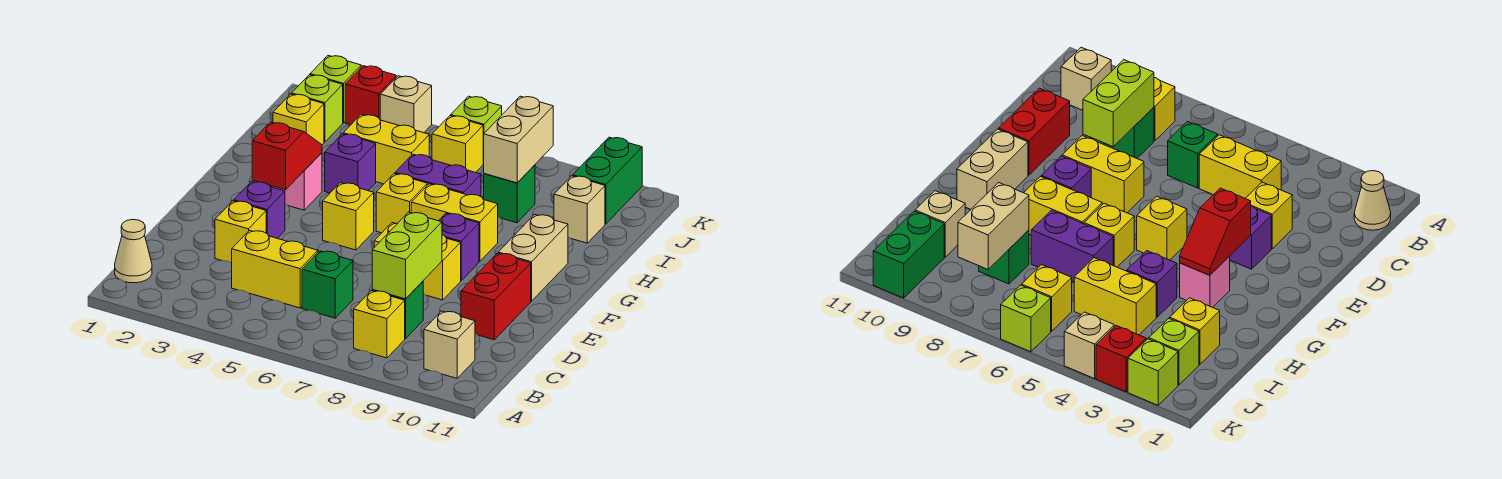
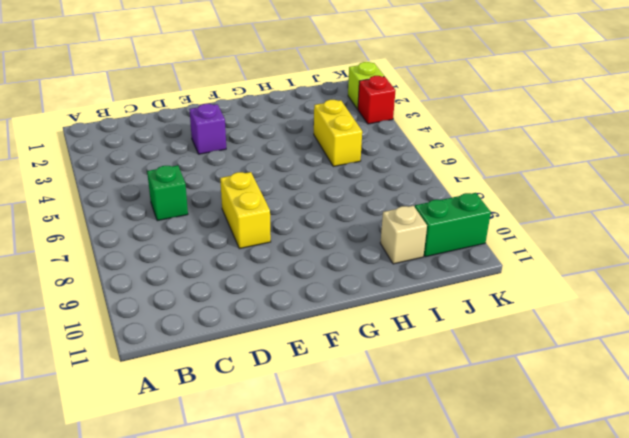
none -> tan cone B1 level 1
none -> yellow brick B8 level 1
none -> tan brick B10 level 1
none -> yellow brick C4:C5 level 1

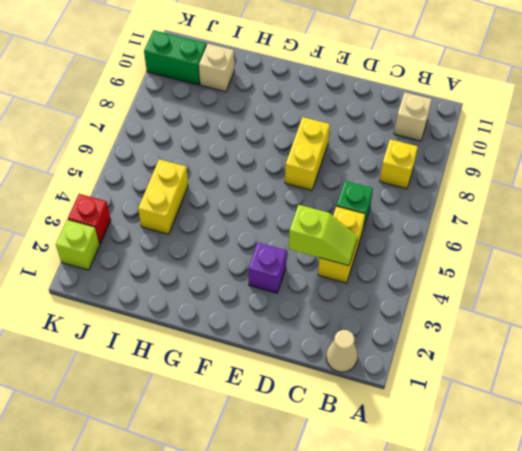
lime slope C4:D4 level 2 top D -> none
none -> green brick C8 level 1
none -> yellow brick D3 level 1
none -> red brick D10:E10 level 1
none -> yellow brick F5 level 1

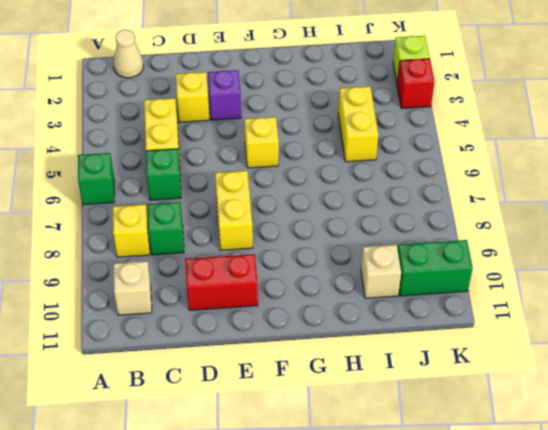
green brick A6 level 1 -> green brick I8 level 1
none -> purple brick F8 level 1
none -> tan brick F10:G10 level 1
none -> pink brick G3 level 1
none -> yellow brick G6 level 1

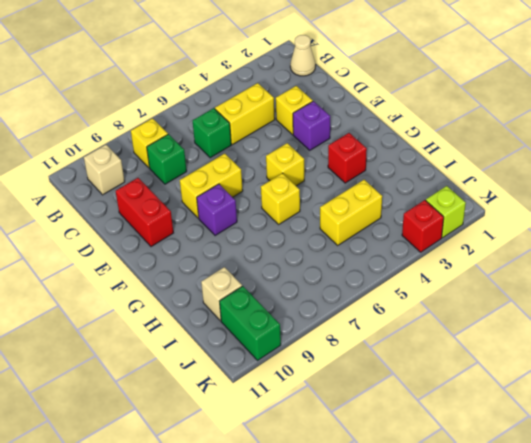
red brick G3 level 1 -> pink brick G3 level 1
none -> tan brick F10:G10 level 1
none -> yellow brick G7:G8 level 1
none -> purple brick H4 level 1
none -> purple brick H6:H7 level 1

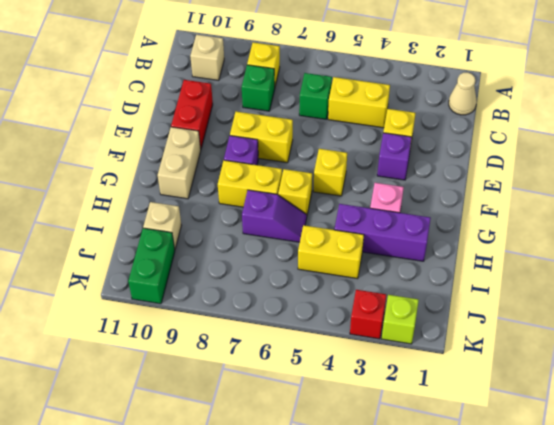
purple brick H2:H4 level 1 -> purple brick H4 level 1
purple slope H6:H7 level 1 top 7 -> purple brick H6:H7 level 1
none -> yellow brick I2 level 1
none -> green brick I8 level 1
none -> lime brick J2 level 1
none -> yellow brick J6 level 1

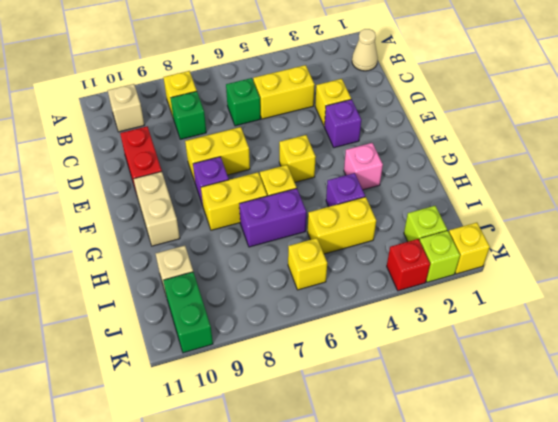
yellow brick K1 level 1 -> yellow brick I2 level 1
none -> green brick I8 level 1
none -> tan brick K4 level 1
none -> lime brick K6 level 1
none -> lime brick C8:D8 level 2

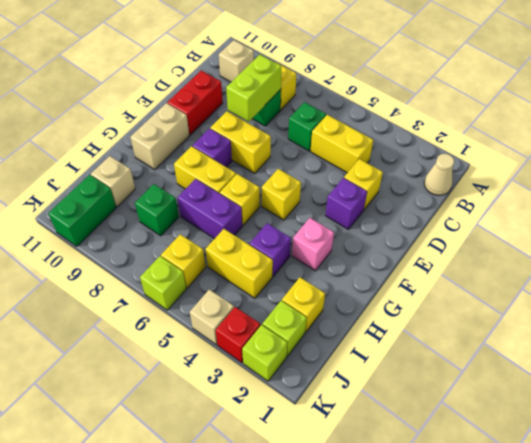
none -> red slope F3:G3 level 2 top F
none -> tan brick I8:J8 level 2

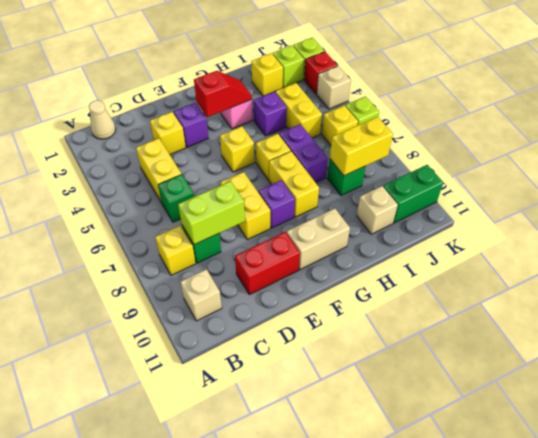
yellow brick I8:J8 level 2 -> tan brick I8:J8 level 2

